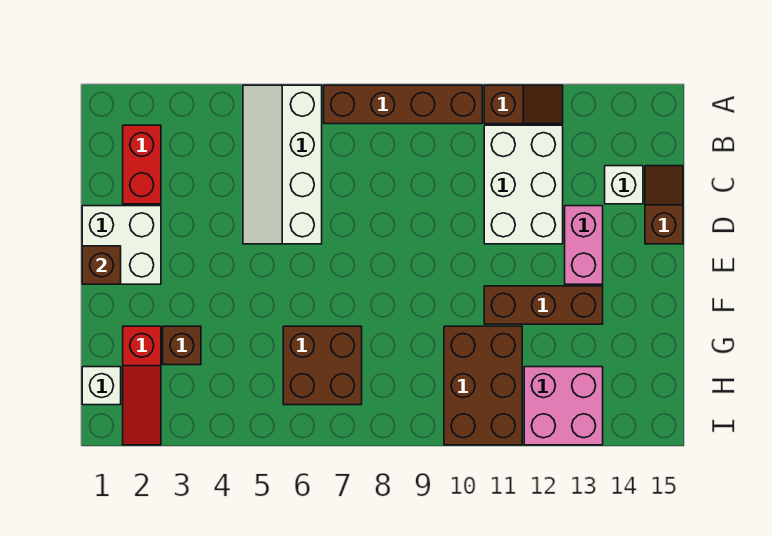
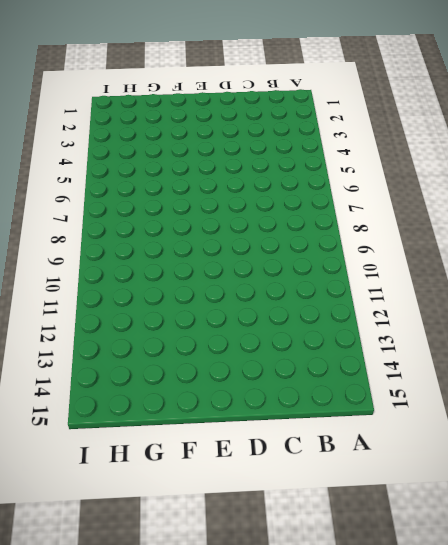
none -> white slope A5:D6 level 1 top 6
none -> brown brick A7:A10 level 1
none -> brown slope A11:A12 level 1 top 11

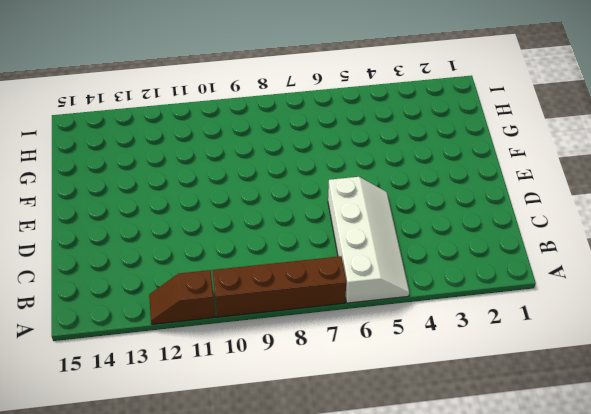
none -> red brick B2:C2 level 1
none -> white brick B11:D12 level 1
none -> white brick C14 level 1

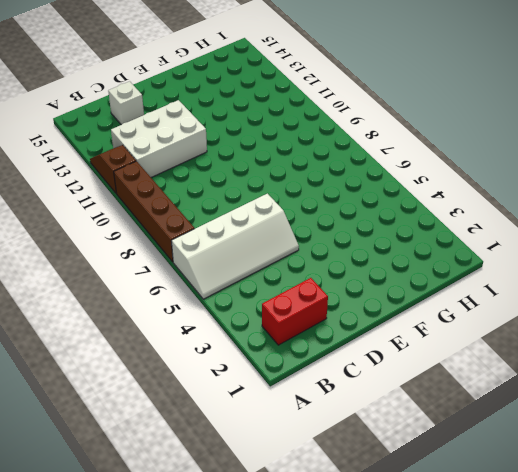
none -> brown slope C15:D15 level 1 top D
none -> white brick D1:E2 level 1
none -> pink brick D13:E13 level 1

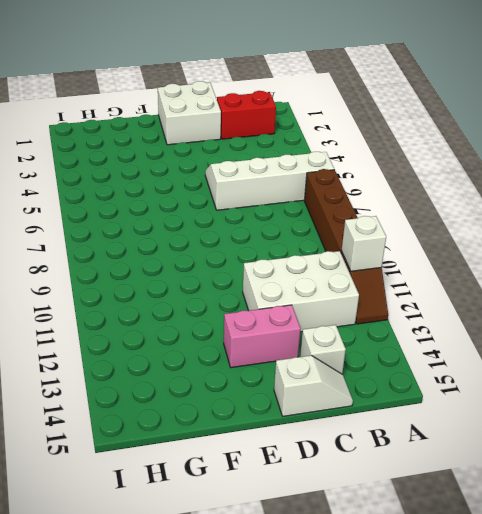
white brick A11 level 2 -> white brick H1 level 1
white slope C15:D15 level 1 top D -> brown slope C15:D15 level 1 top D
none -> brown brick F11:F13 level 1
none -> red slope G2:I2 level 1 top G
none -> brown brick G3 level 1

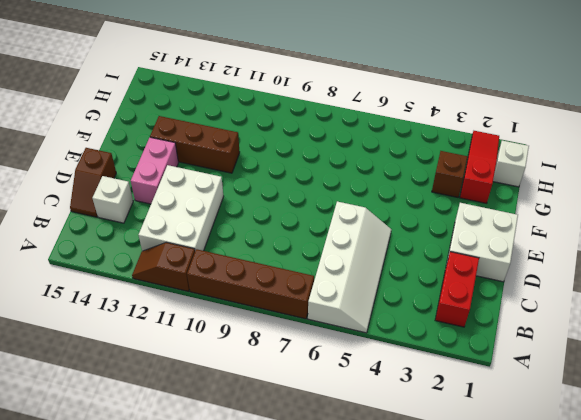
none -> brown brick G6:H7 level 1
none -> brown brick G10:I11 level 1
none -> pink brick H12:I13 level 1

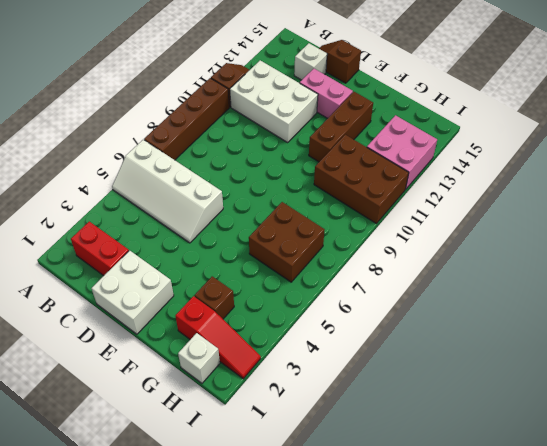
none -> brown brick E1 level 2

